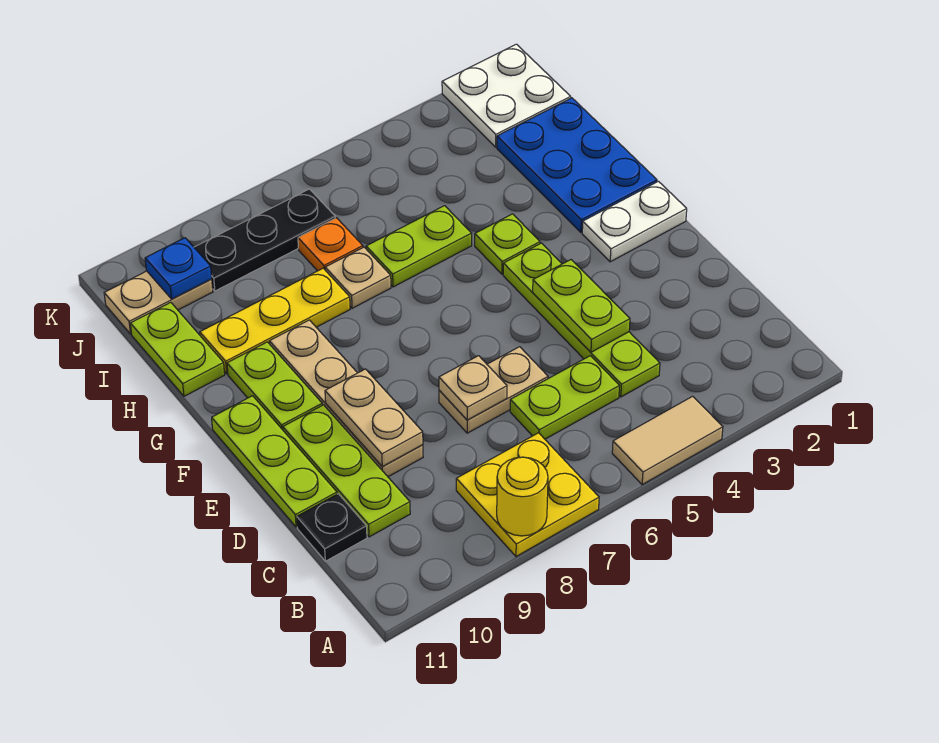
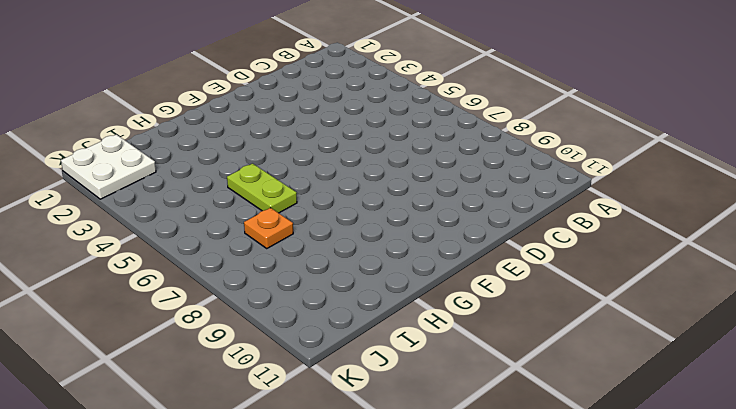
none -> tan tile A4:A5 level 1
none -> yellow plate A7:B8 level 1
none -> lime plate C4:F4 level 1

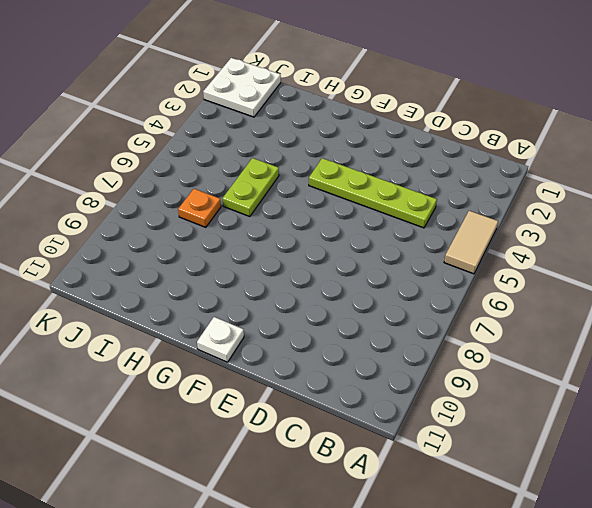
white plate F11 level 1 -> lime plate D11:F11 level 1
none -> yellow plate A7:B8 level 1
none -> lime plate C5:C6 level 1
none -> lime plate C10:E10 level 1

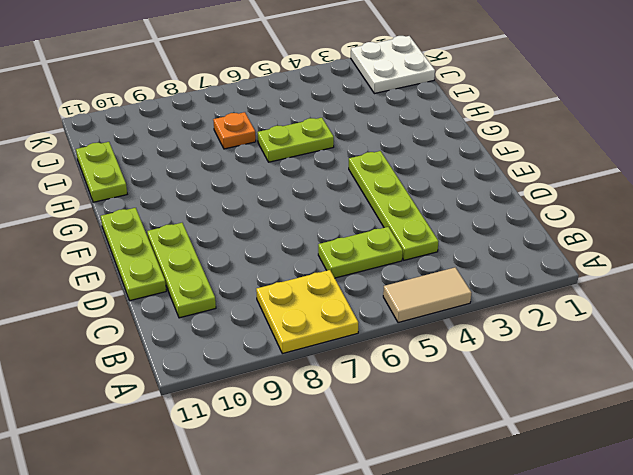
none -> black plate C11 level 1
none -> tan plate D6:D7 level 1
none -> tan plate D9:G9 level 1

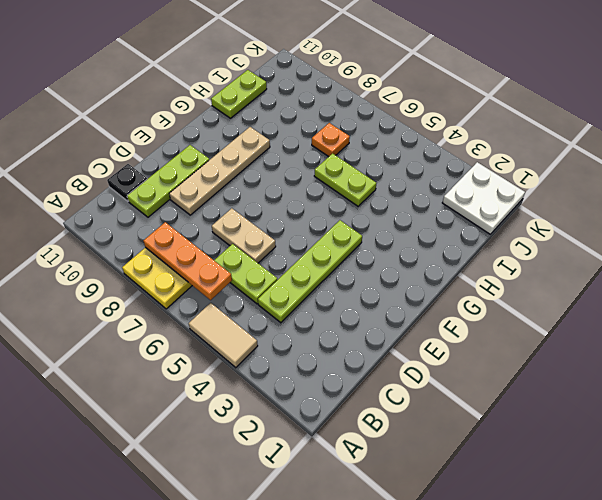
orange plate B6:B8 level 2 -> none
none -> lime plate D11:F11 level 1
none -> white plate F1:F2 level 1
none -> lime plate F10:G10 level 1

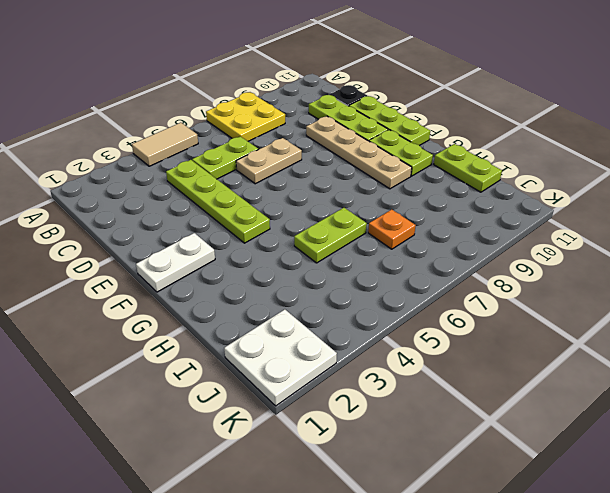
none -> blue plate G1:I2 level 1
none -> lime plate G4 level 1
none -> tan plate H7 level 1

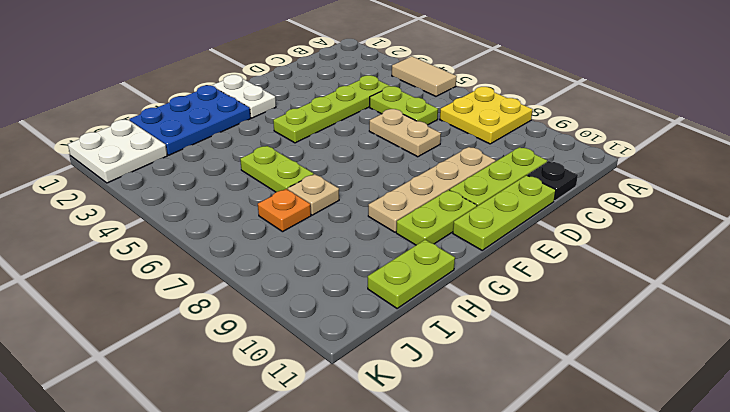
none -> lime plate G4 level 1
none -> yellow plate H8:H10 level 1
none -> black plate J7:J9 level 1

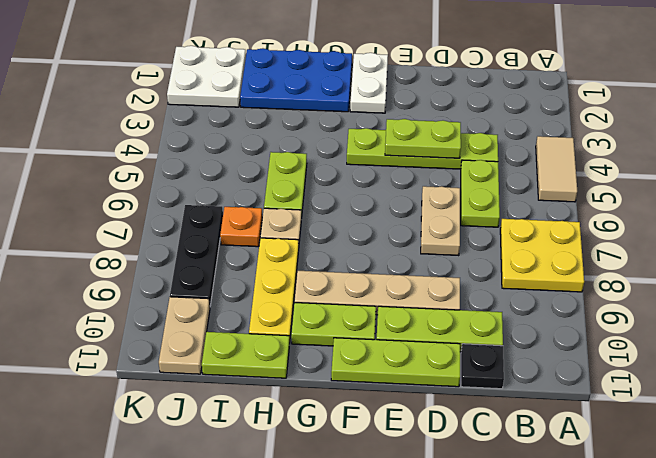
none -> lime plate G4 level 1
none -> yellow round brick A8 level 2
none -> tan plate D7 level 2

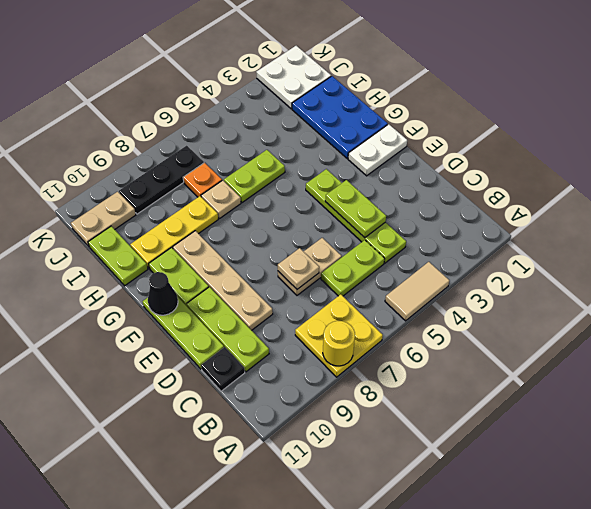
black cone F11 level 2 -> none
none -> lime plate G4 level 1
none -> tan plate D9:E9 level 2
none -> blue plate J10 level 2

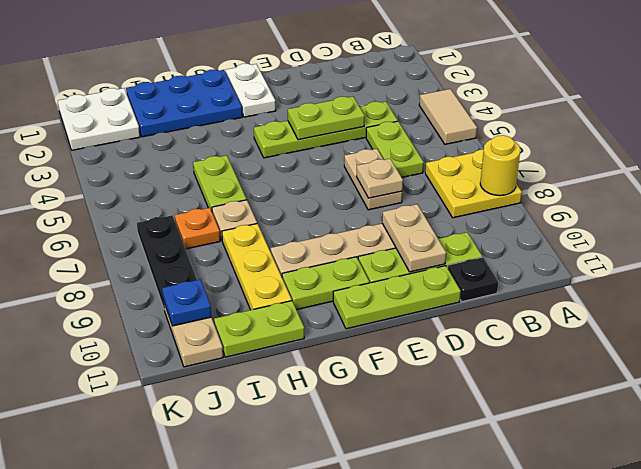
tan plate D9:D10 level 2 -> tan plate D9:E9 level 2
none -> lime plate G4 level 1

